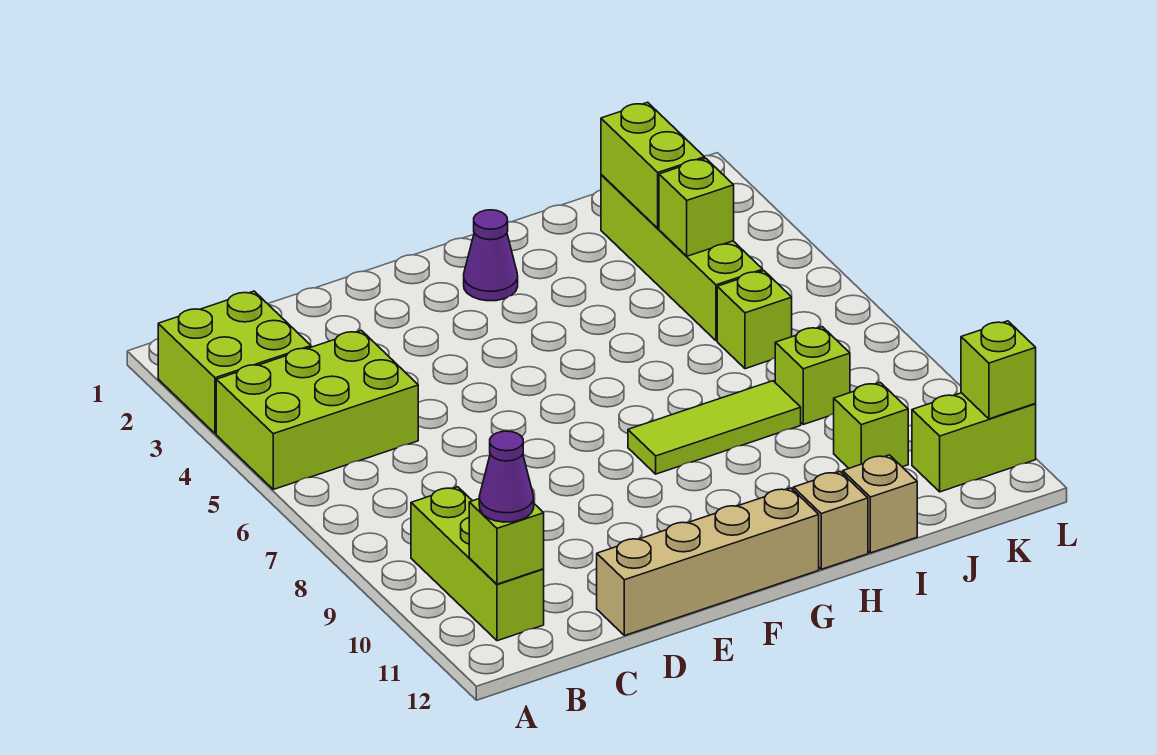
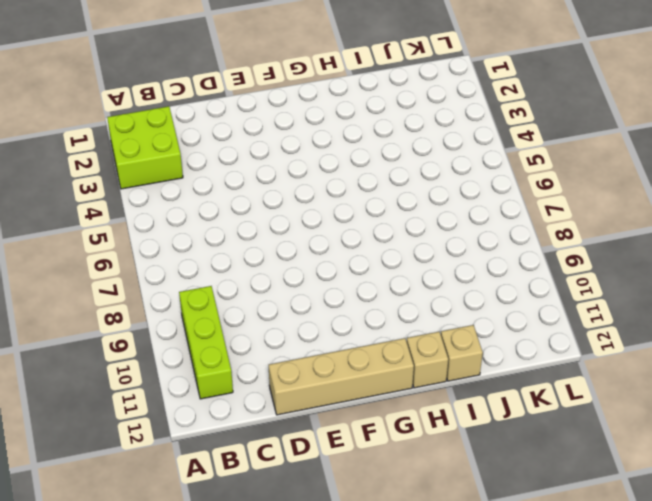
none -> lime brick A4:C5 level 1
none -> purple cone G2 level 1
none -> lime tile G8:I8 level 1

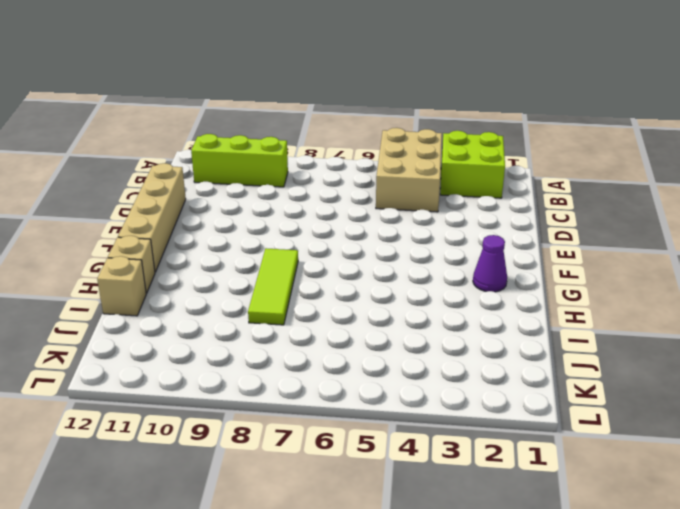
tan brick A4:C5 level 1 -> lime brick A4:C5 level 1
none -> lime brick J2:J5 level 1
none -> lime brick J6 level 1
none -> lime brick J8 level 1

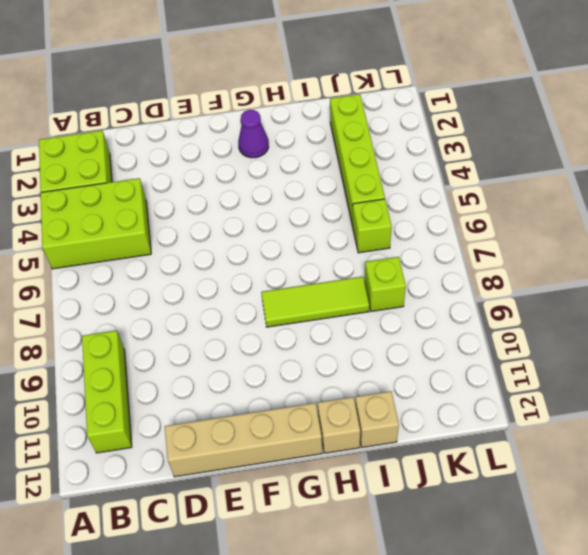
none -> lime brick J10 level 1
none -> lime brick K11:L11 level 1
none -> lime brick B11 level 2

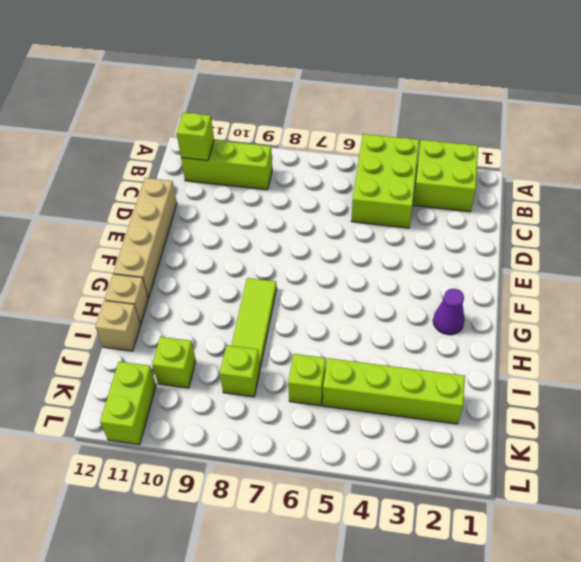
none -> lime brick J2:J3 level 2
none -> lime brick J4 level 2
none -> lime brick L11 level 2

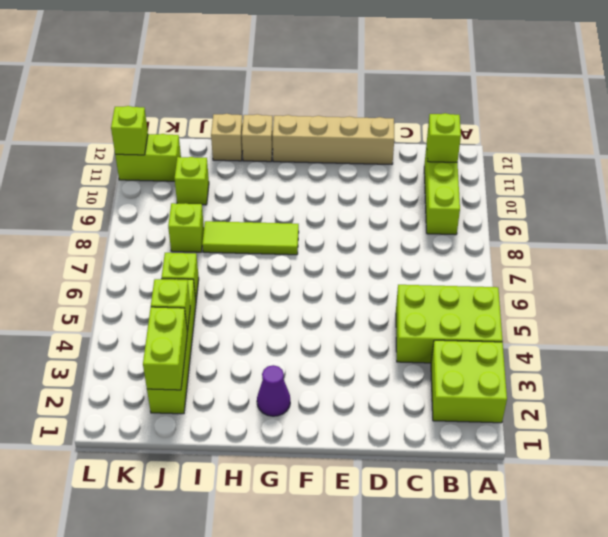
none -> purple cone B11 level 3

